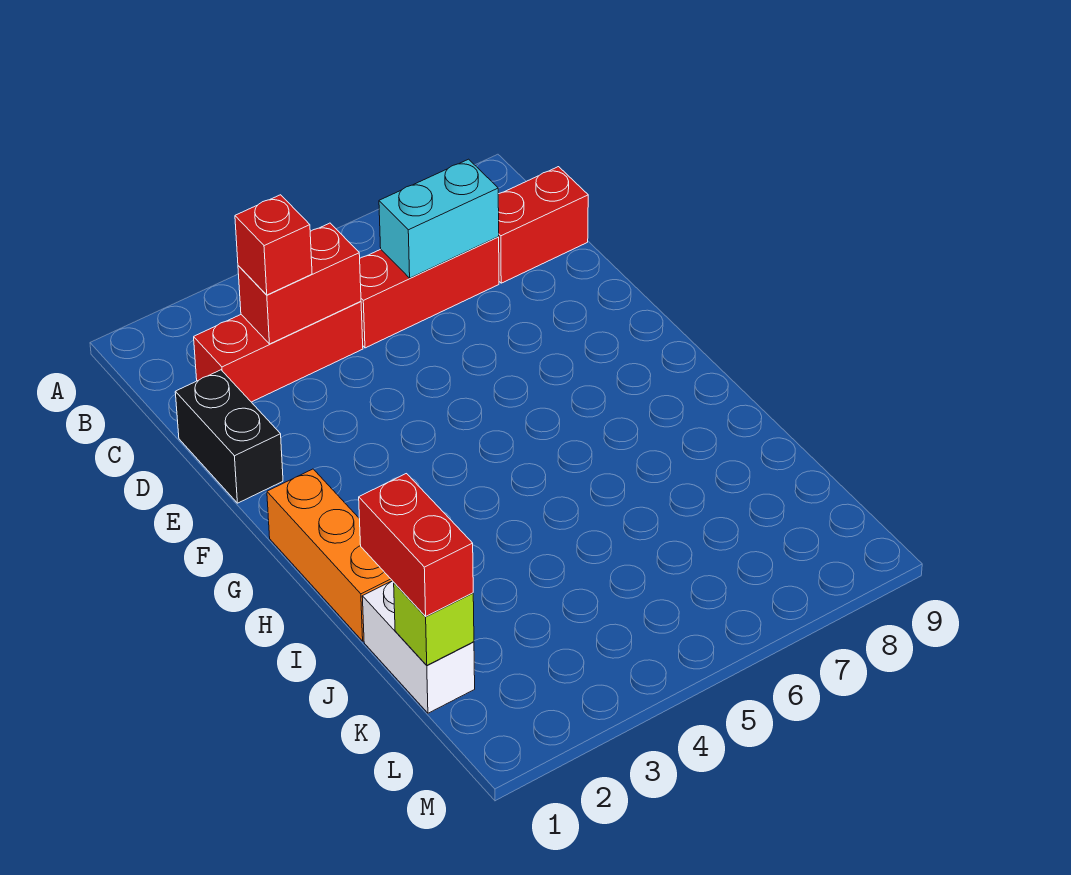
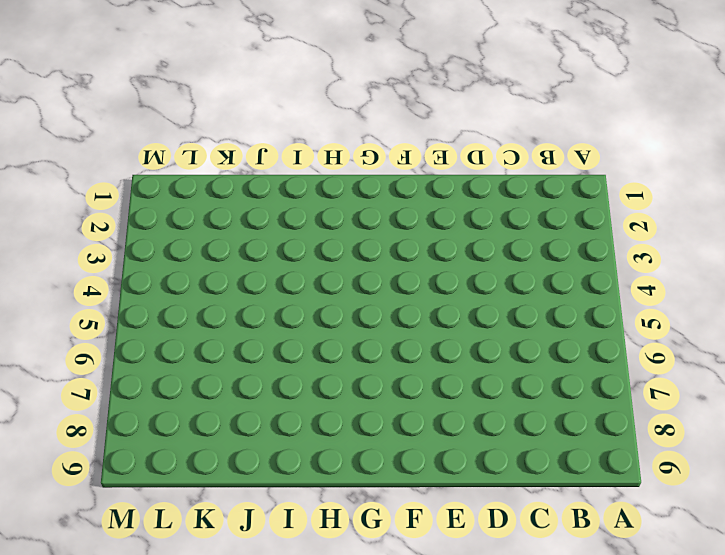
none -> red brick C2:C4 level 1
none -> red brick C5:C7 level 1

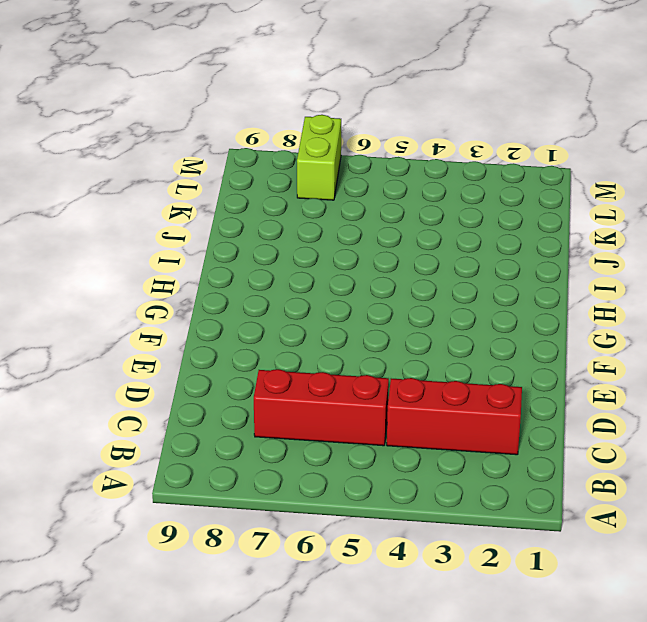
lime brick L7:M7 level 1 -> none
none -> red brick C8:C9 level 1
none -> black brick D1:E1 level 1

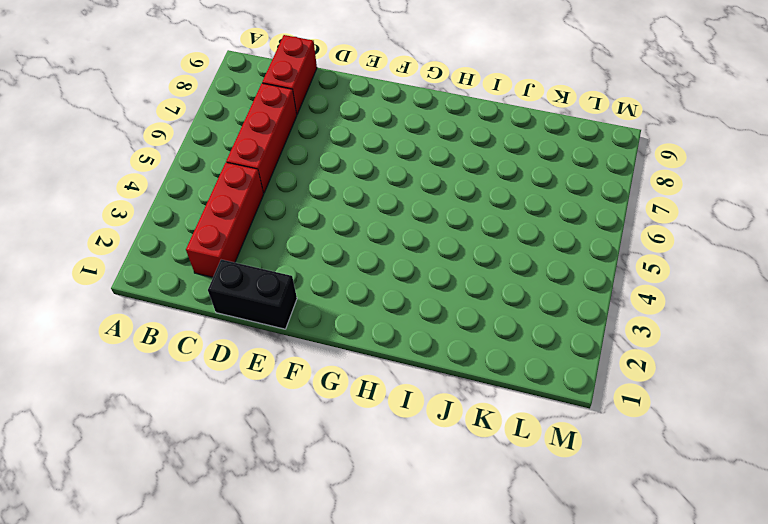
none -> orange brick G1:I1 level 1
none -> white brick J1:K1 level 1

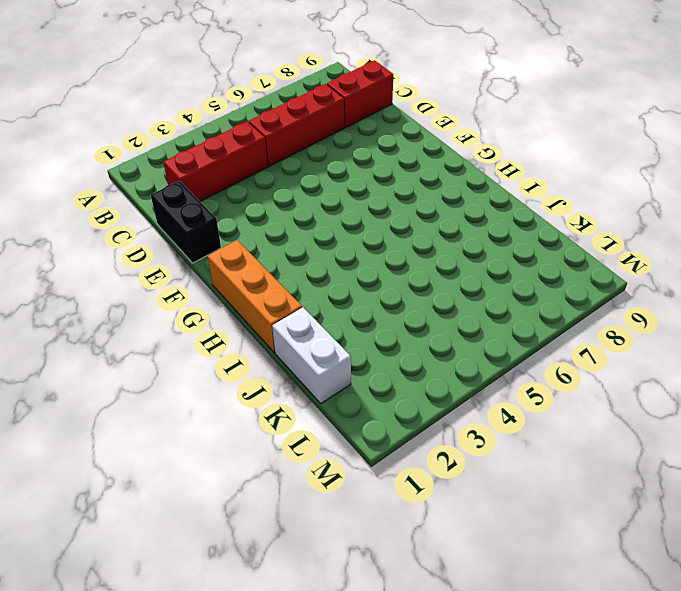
none -> red brick C3:C4 level 2
none -> cyan brick C6:C7 level 2

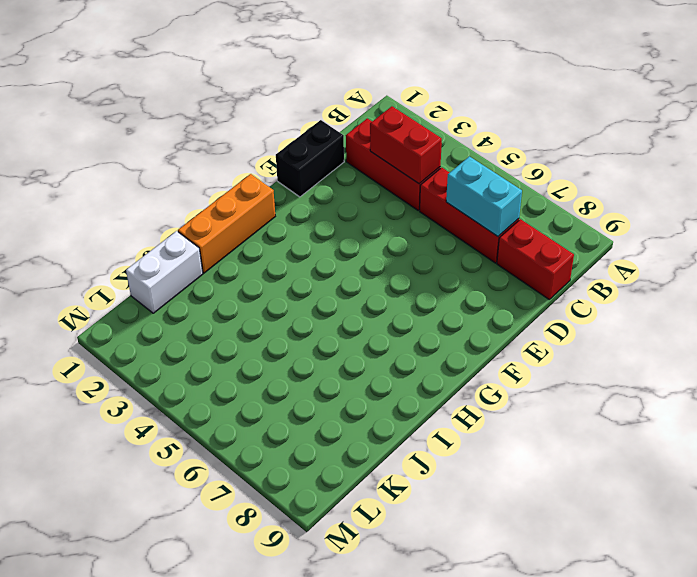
none -> lime brick K1 level 2
none -> red brick C3 level 3

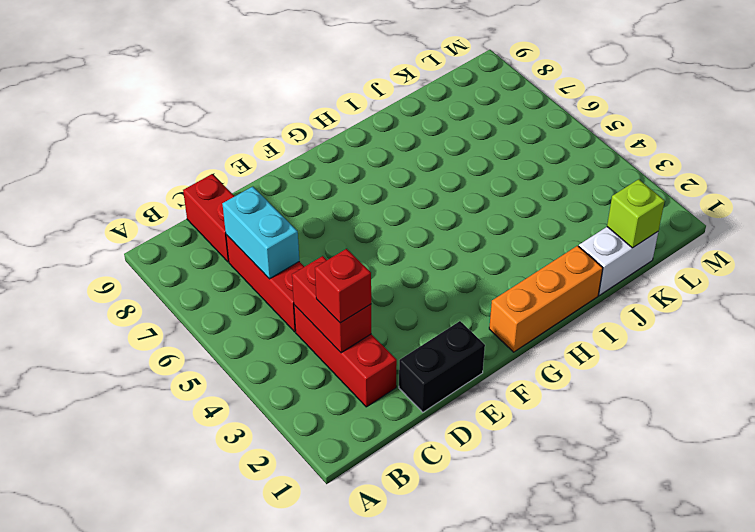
none -> red brick J1:K1 level 3

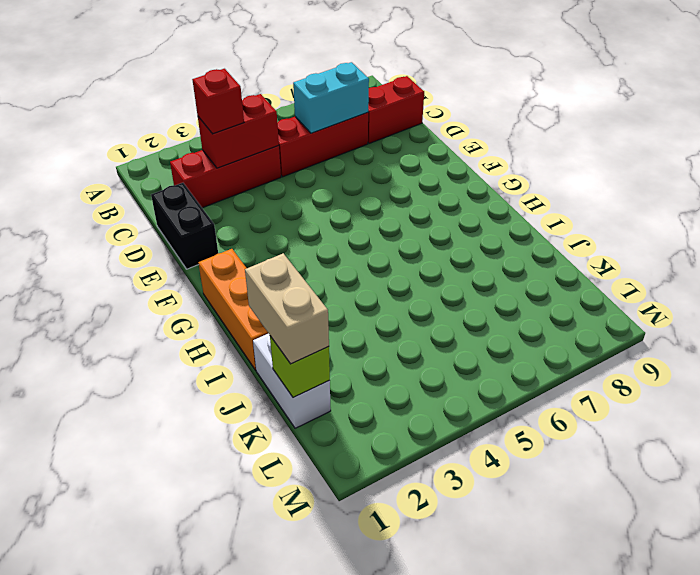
tan brick J1:K1 level 3 -> red brick J1:K1 level 3

